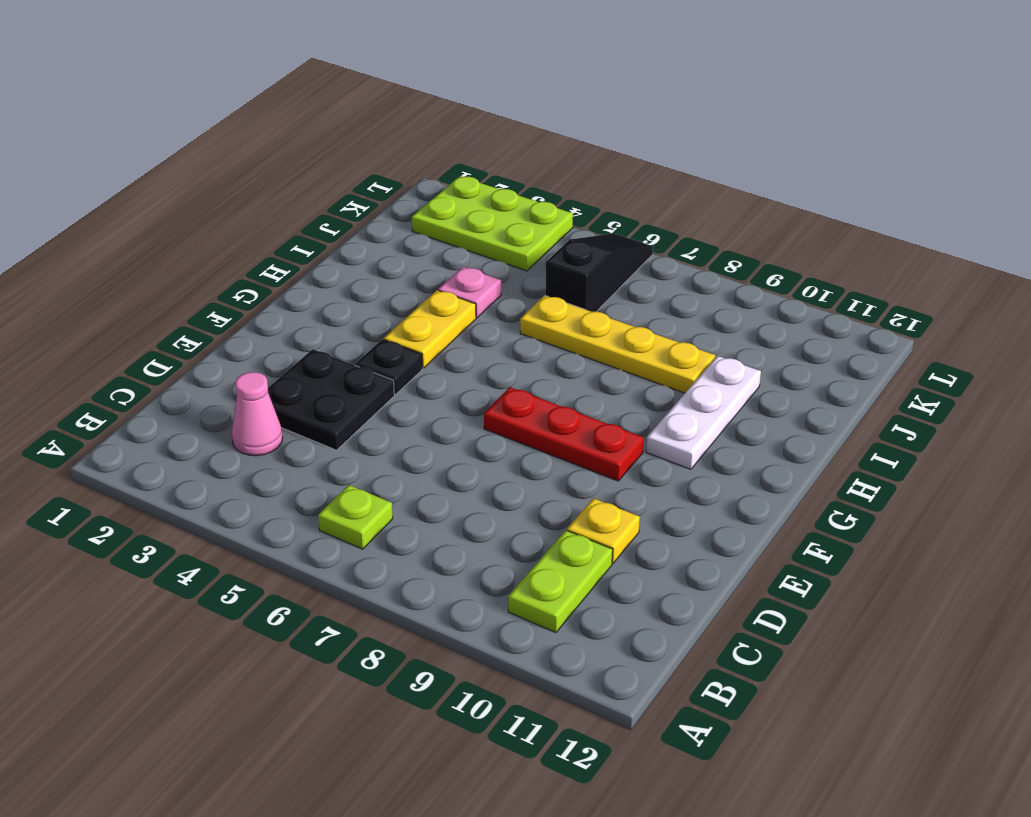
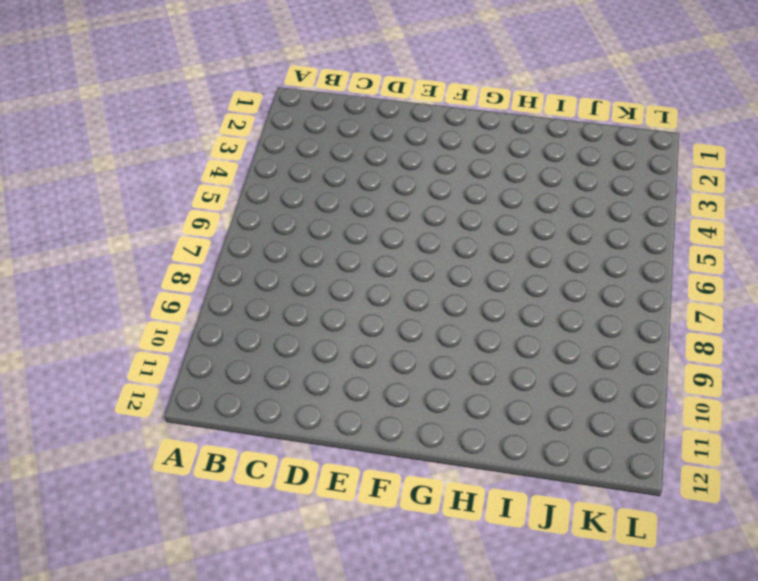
none -> lime plate B6 level 1
none -> lime plate B10:C10 level 1
none -> pink cone C3 level 1

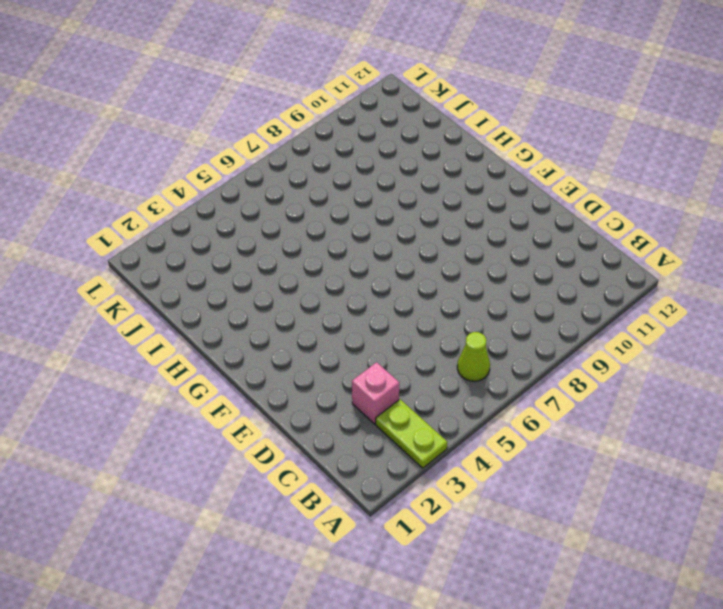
lime plate A3:B3 level 1 -> lime plate B10:C10 level 1
lime cone B6 level 1 -> lime plate B6 level 1
pink brick C3 level 1 -> pink cone C3 level 1
none -> black plate D3:E4 level 1
none -> yellow plate D10 level 1
none -> black plate F4 level 1

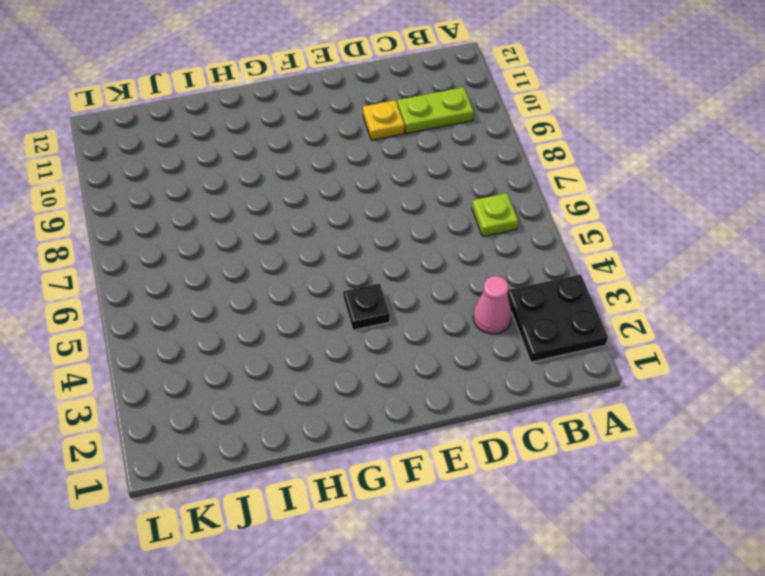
black plate A2:B3 level 1 -> black plate D3:E4 level 1
none -> red plate F7:F9 level 1
none -> yellow plate G4:H4 level 1
none -> white plate G10:I10 level 1

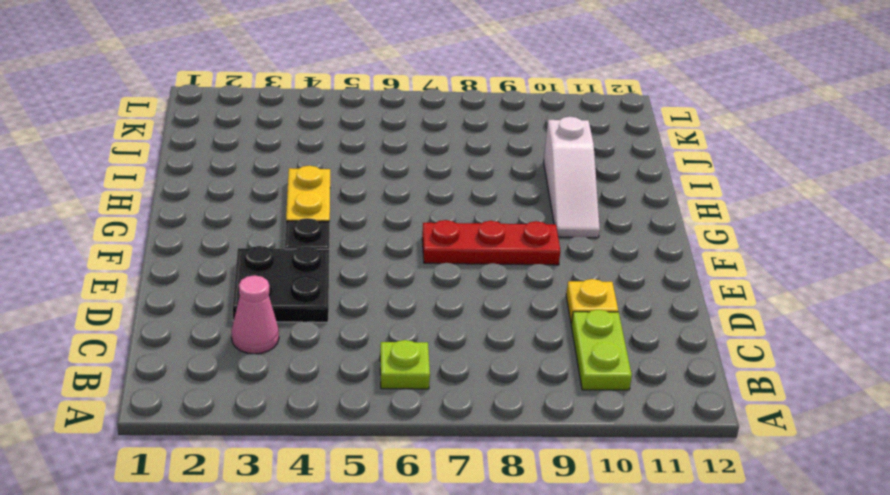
white slope G10:I10 level 1 top I -> white plate G10:I10 level 1
none -> pink plate I4 level 1
none -> yellow plate I6:I9 level 1
none -> black slope J6:L6 level 1 top J

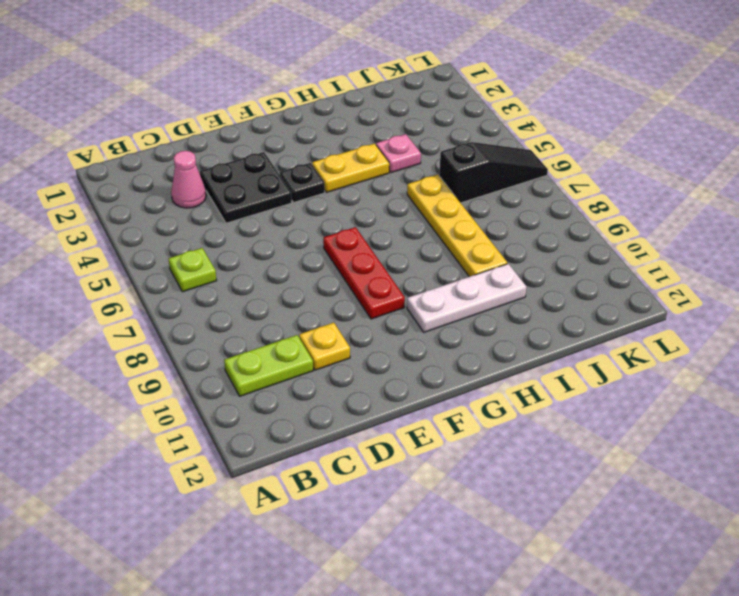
none -> lime plate K2:L4 level 1

